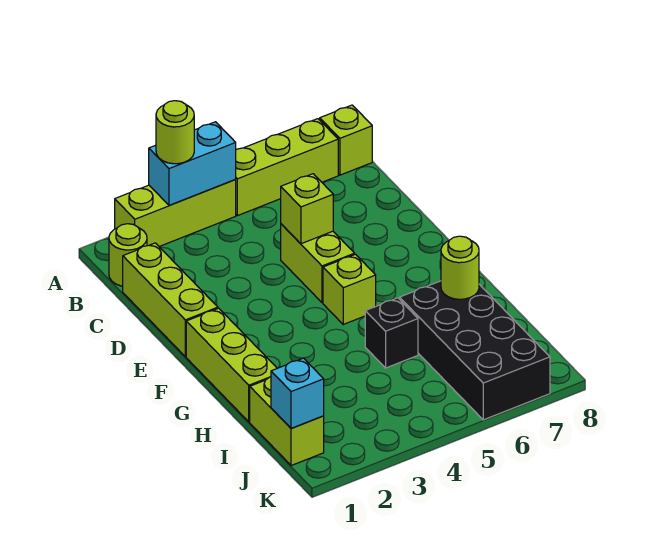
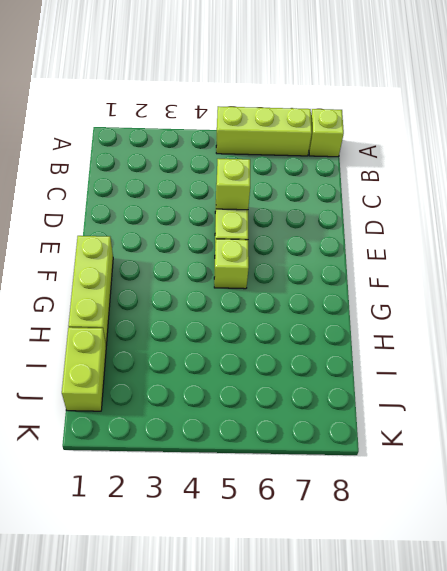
none -> lime brick A2:A4 level 1
none -> lime round brick B1 level 1
none -> lime brick C1:E1 level 1

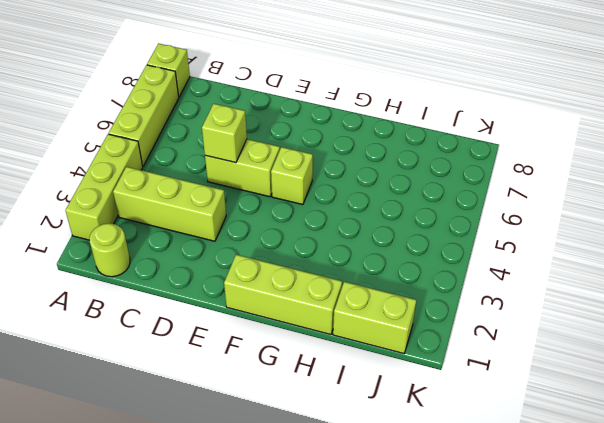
lime brick B3:D3 level 1 -> lime brick C1:E1 level 1
none -> black brick H5 level 1
none -> black brick H6:K7 level 1
none -> cyan brick A3:A4 level 2

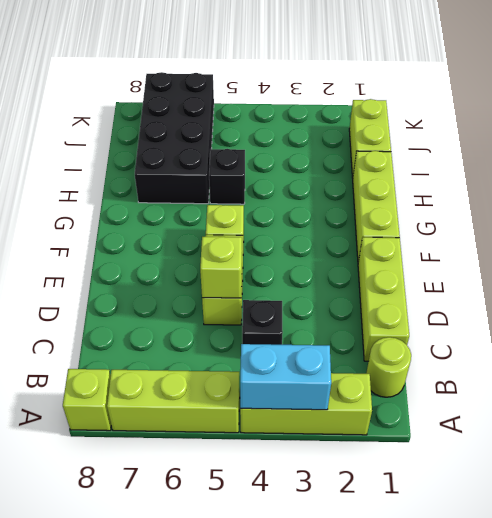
black brick C4 level 1 -> none
none -> lime round brick H7 level 2
none -> cyan brick J1 level 2
none -> lime round brick A3 level 3

